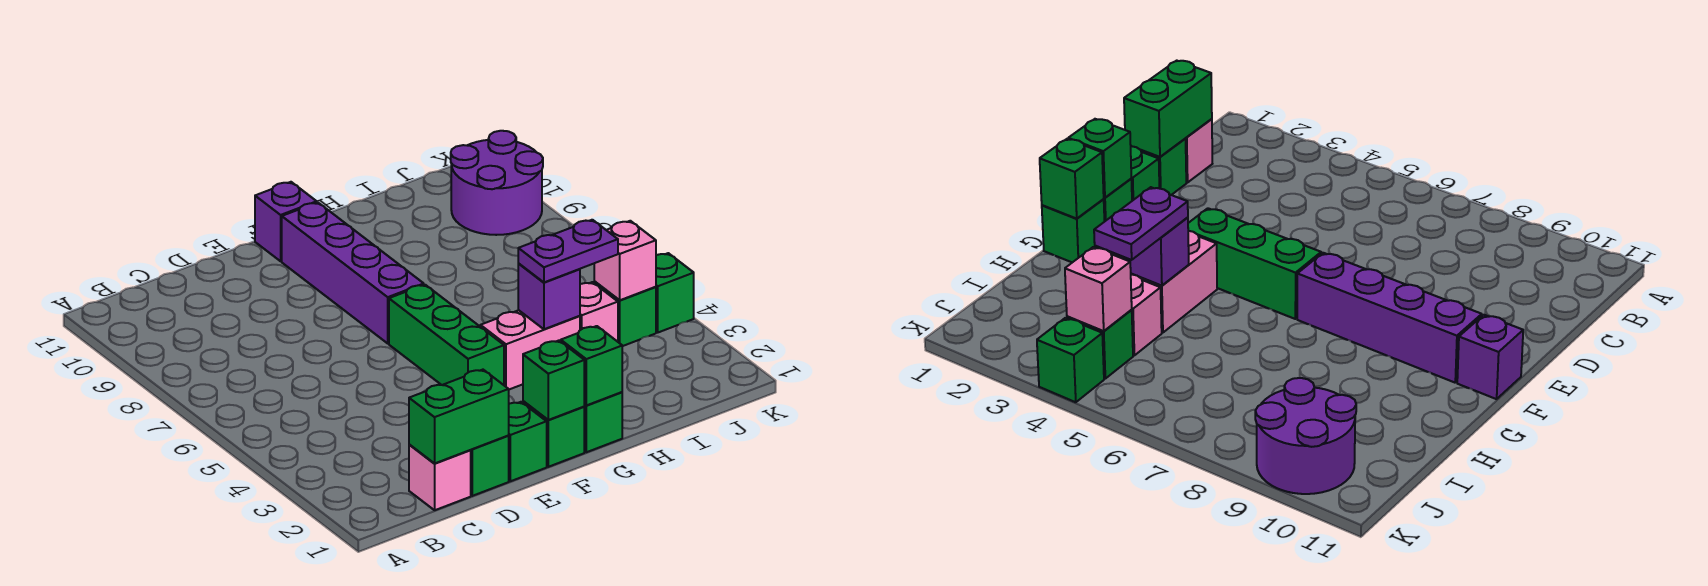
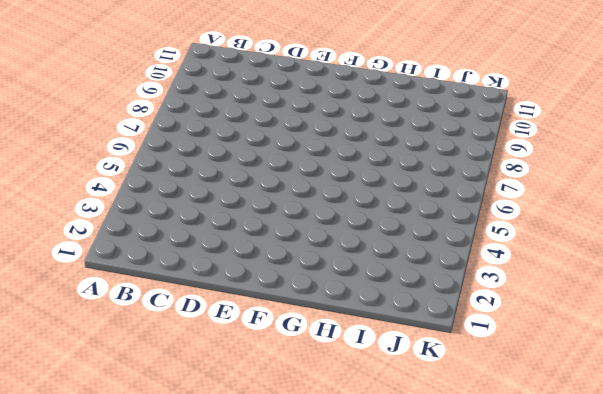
none -> pink brick C1 level 1
none -> green brick D1 level 1
none -> green brick E1 level 1

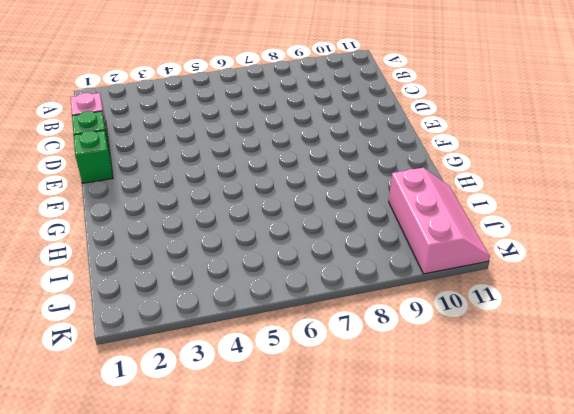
pink slope I10:K11 level 1 top 10 -> purple round brick J9:K10 level 1
none -> green brick F1 level 1
none -> green brick F4:F6 level 1
none -> purple brick F7:F10 level 1

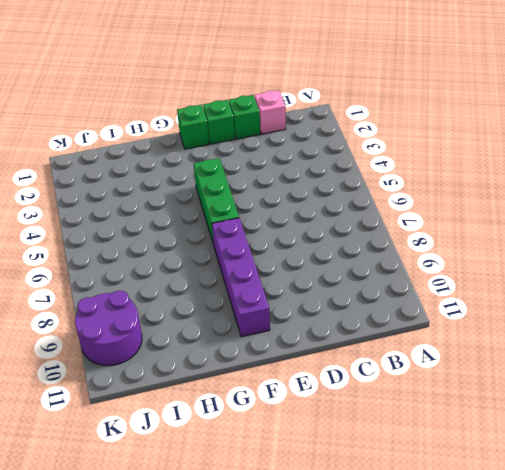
none -> purple brick F11 level 1
none -> green brick G1 level 1
none -> pink brick G4:H4 level 1

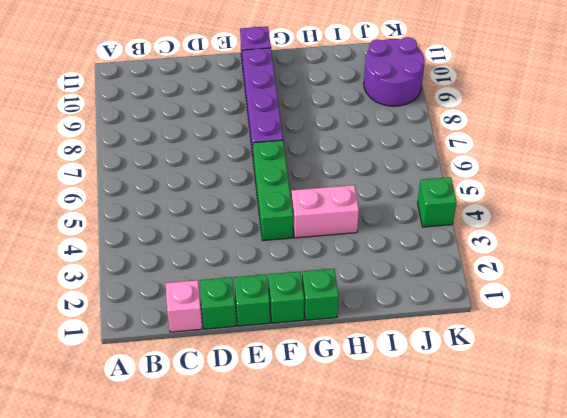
none -> pink brick I4 level 1
none -> green brick J4 level 1
none -> green brick C1:D1 level 2

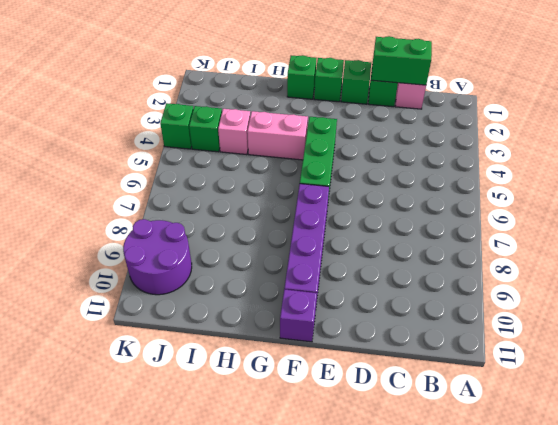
none -> green brick F1 level 2
none -> green brick G1 level 2
none -> purple brick H4 level 2

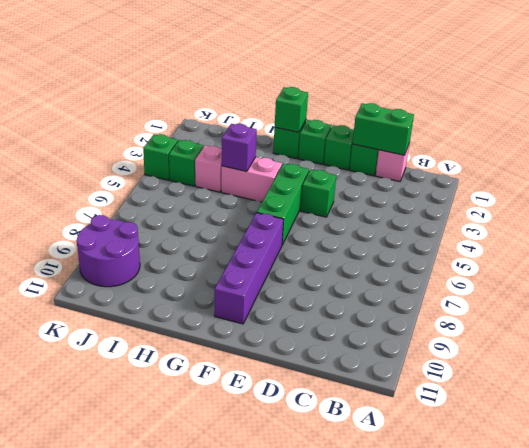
green brick E4 level 1 -> green brick F1 level 2
none -> purple brick F11 level 1
none -> pink brick J4 level 2
none -> purple plate H4:I4 level 3

